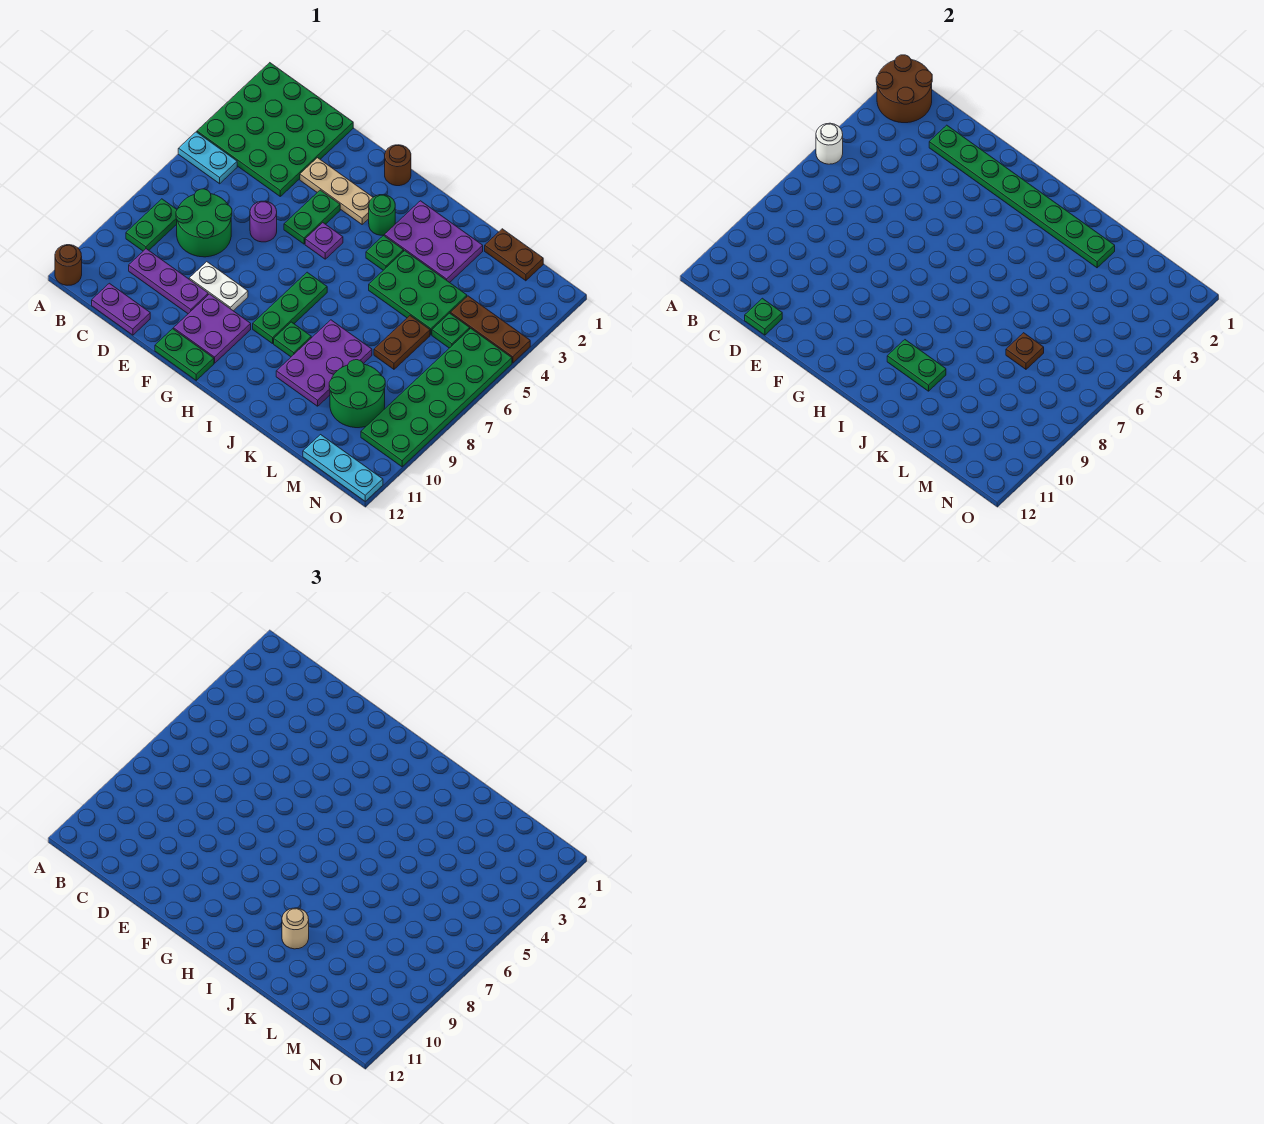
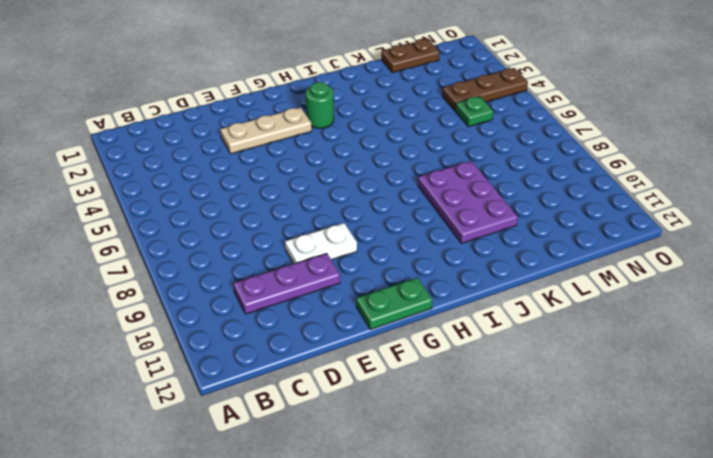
none -> green plate A1:D4 level 1
none -> cyan plate A5:B5 level 1
none -> brown round brick A12 level 1
none -> green plate B8:B9 level 1

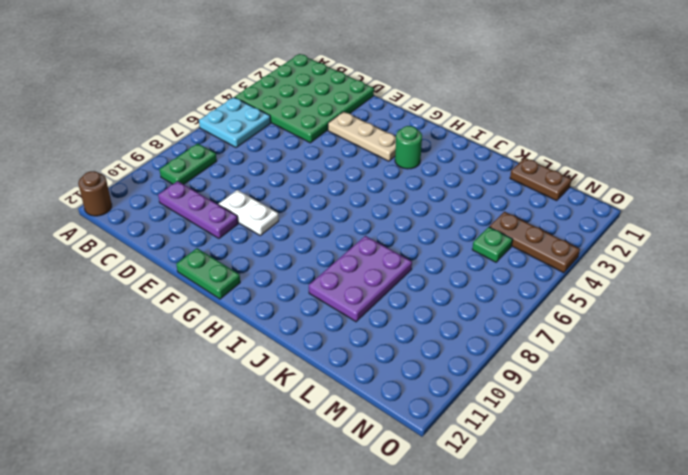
cyan plate A5:B6 level 1 -> cyan plate A5:B5 level 1
none -> green round brick C7:D8 level 1
none -> purple plate C12:D12 level 1
none -> purple round brick E6 level 1
none -> green plate F4:F5 level 1

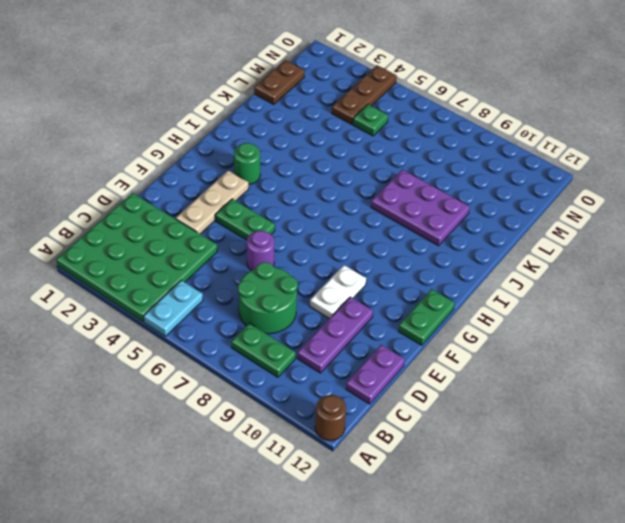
none -> purple plate F10:G11 level 1
none -> brown round brick G1 level 1
none -> purple plate G5 level 1
none -> green plate H7:H9 level 1

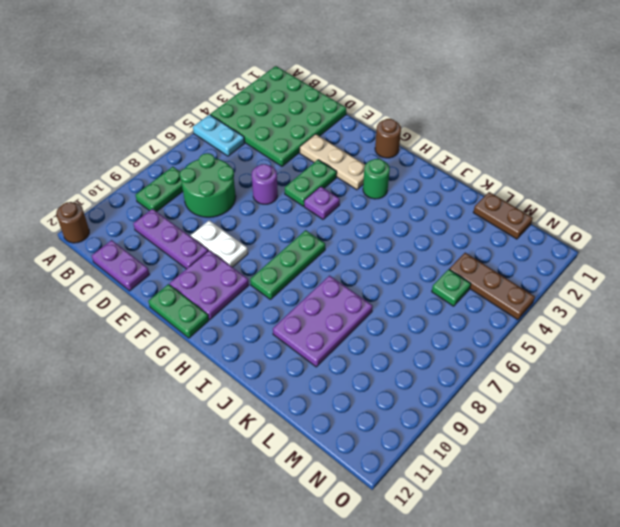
none -> purple plate I2:K3 level 1
none -> green plate I4 level 1
none -> green plate I9 level 1
none -> green plate J4:L5 level 1

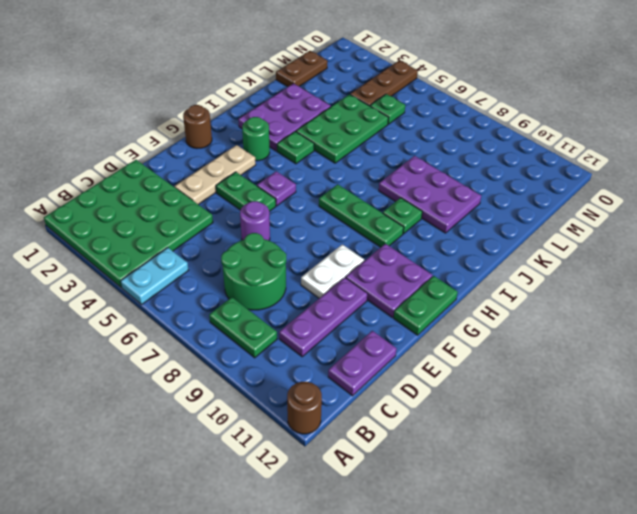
none -> brown plate L6:L7 level 1
none -> green round brick L9:M10 level 1
none -> cyan plate M12:O12 level 1
none -> green plate N5:O10 level 1

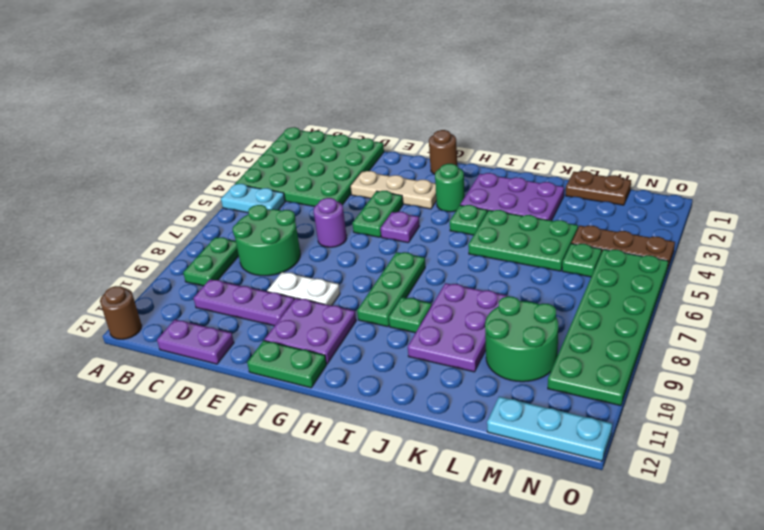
none -> brown plate L6:L7 level 1
none -> brown round brick A1:B2 level 2
none -> white round brick A5 level 2
none -> green plate D2:K2 level 2

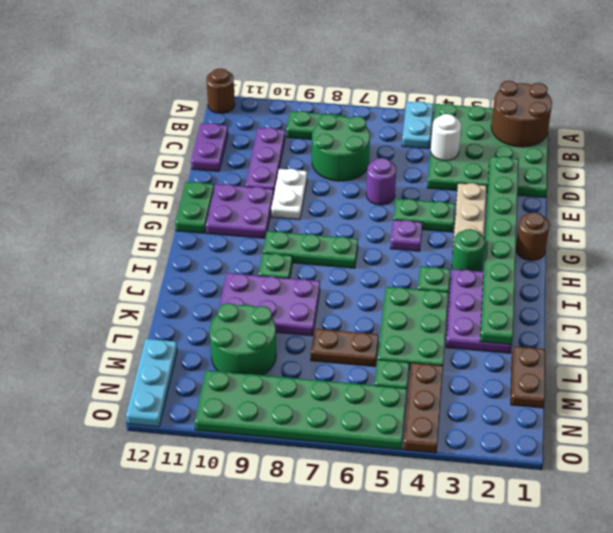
white round brick C4 level 2 -> white round brick A5 level 2
none -> green plate D12 level 2
none -> green plate I10:J10 level 2
none -> brown plate L7 level 2
none -> tan round brick J10 level 3

